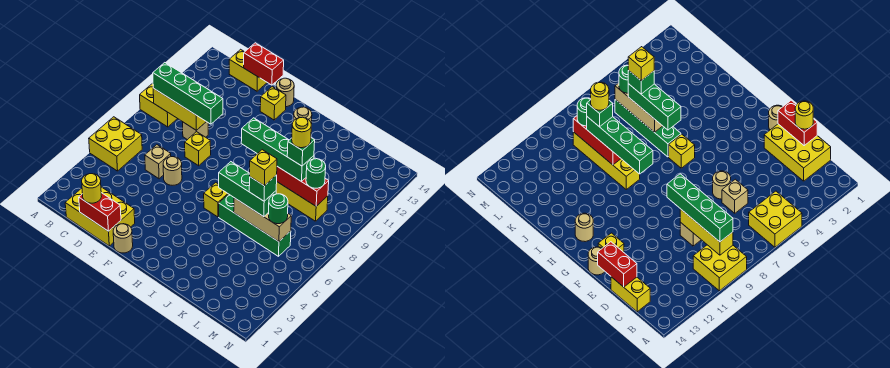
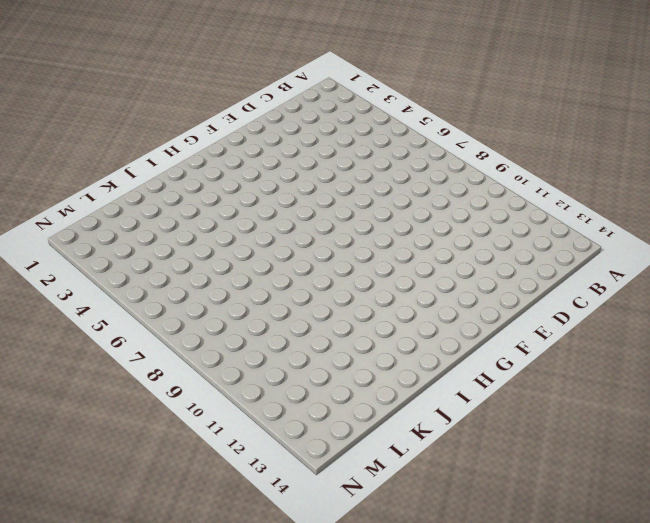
none -> yellow brick A5:B6 level 1
none -> yellow brick A9:B10 level 1
none -> yellow brick C1:E2 level 1
none -> yellow brick C14:D14 level 1

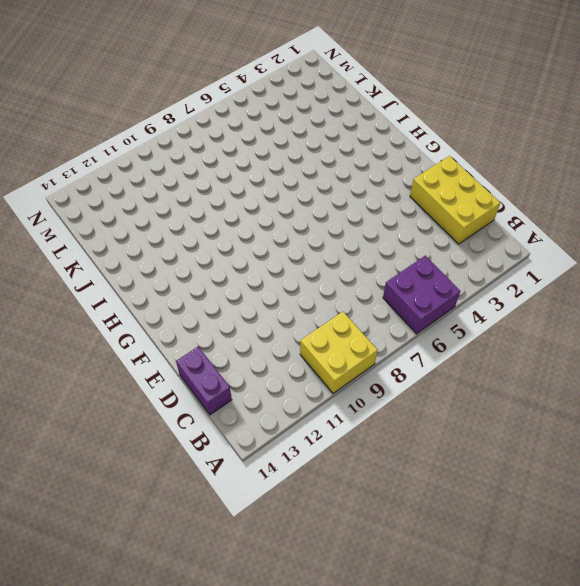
purple brick A5:B6 level 1 -> yellow brick A5:B6 level 1
purple brick C14:D14 level 1 -> yellow brick C14:D14 level 1
none -> tan brick D6 level 1
none -> tan brick D9 level 1
none -> tan round brick E6 level 1
none -> yellow brick E8 level 1

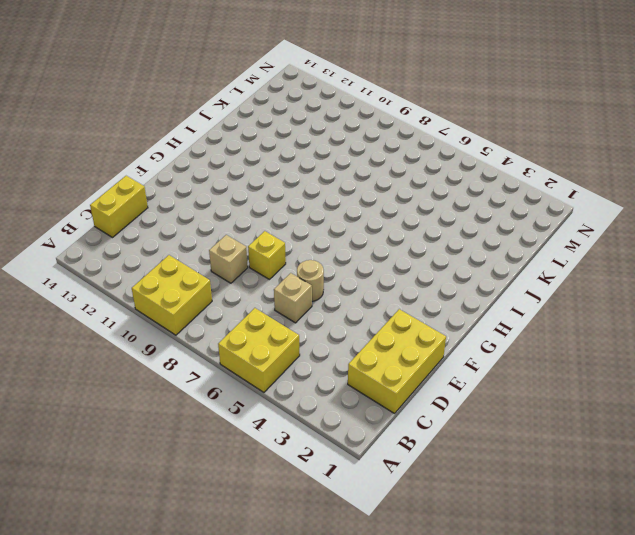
none -> tan round brick F1 level 1
none -> yellow brick F13 level 1
none -> tan round brick F14 level 1
none -> yellow brick H6 level 1

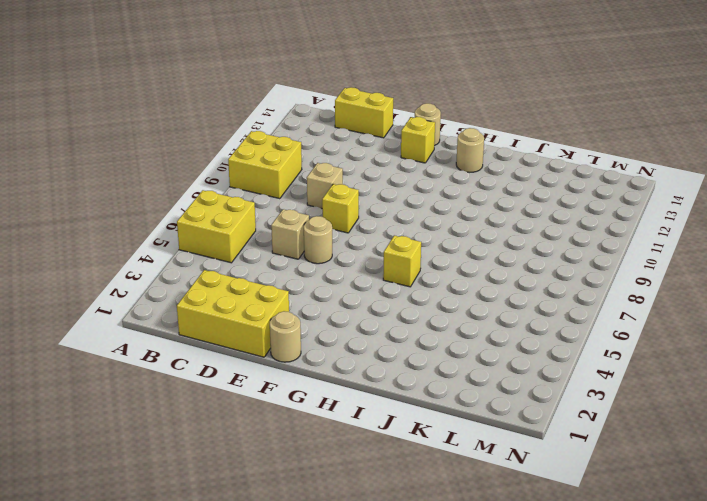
none -> green brick I6:L6 level 1
none -> yellow brick I9:L9 level 1
none -> yellow brick B9:D9 level 2
none -> red brick D1:E1 level 2

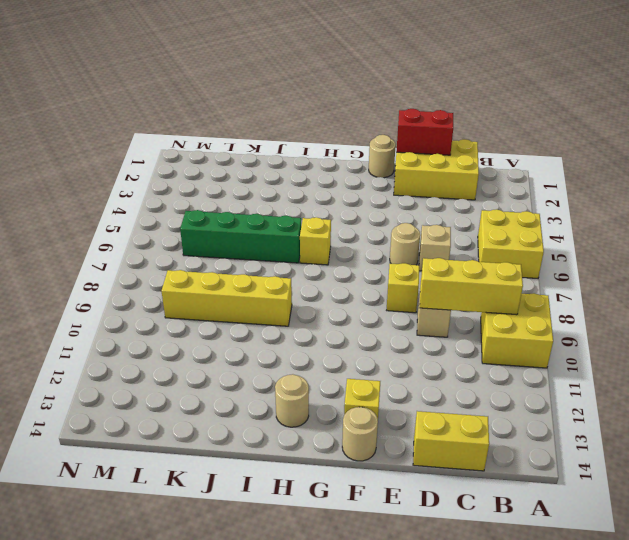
none -> red brick D14:E14 level 2
none -> tan brick J6:L6 level 2
none -> red brick J9:L9 level 2
none -> green brick B9:E9 level 3

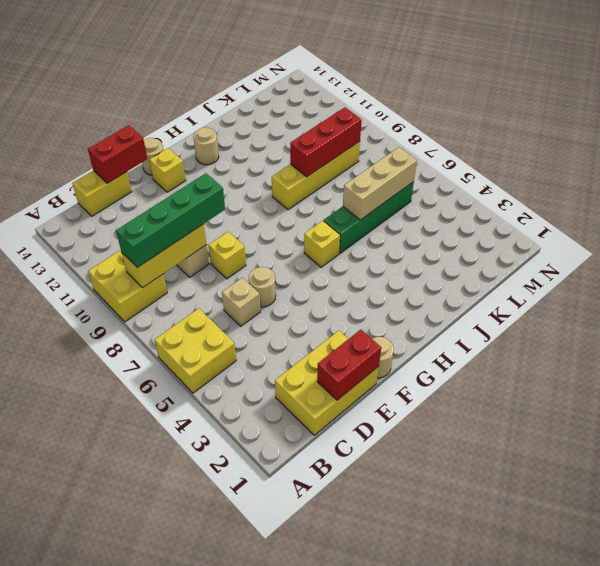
none -> yellow round brick D1 level 3
none -> green brick H9:K9 level 3
none -> green brick I6:K6 level 3
none -> green round brick L6 level 3

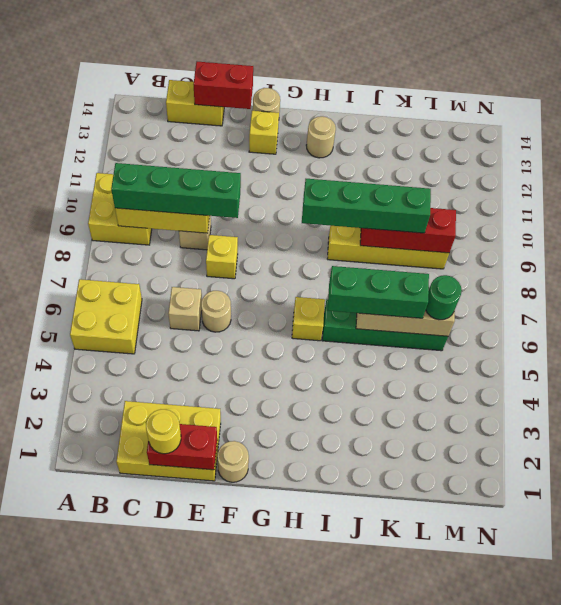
none -> green round brick L9 level 3
none -> green brick K6 level 4
none -> green brick K9 level 4
none -> yellow brick K6 level 5

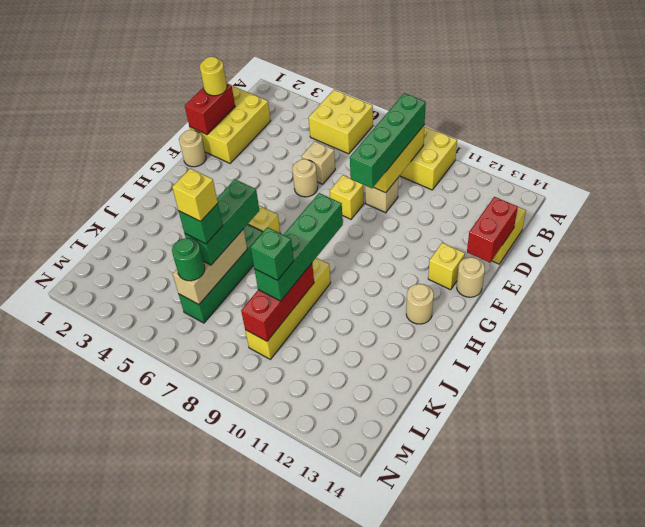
none -> green round brick L9 level 3
none -> yellow round brick K9 level 5

